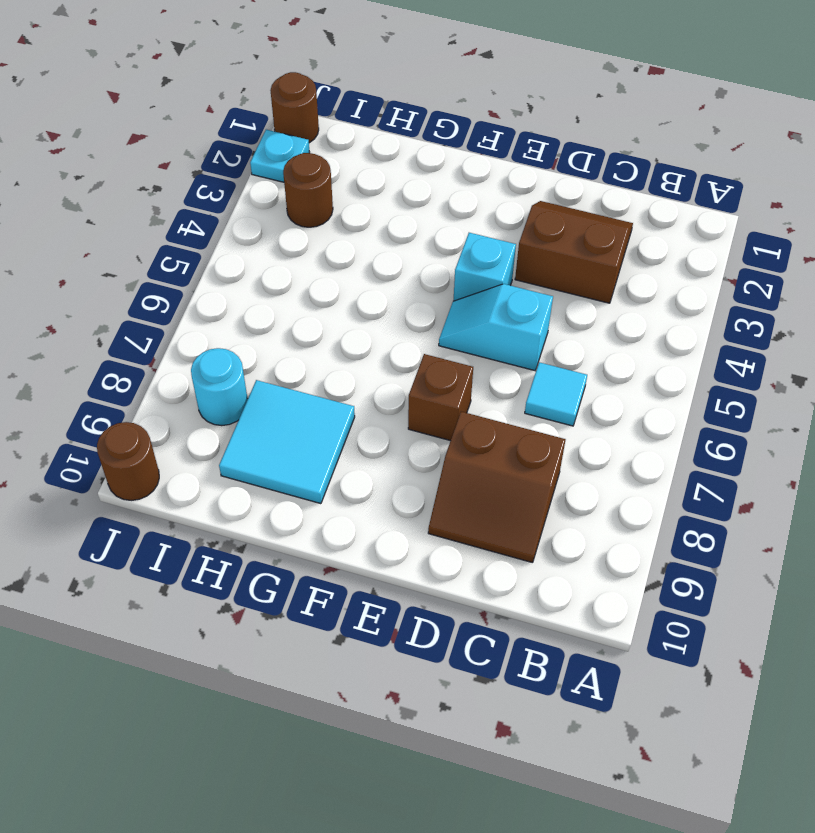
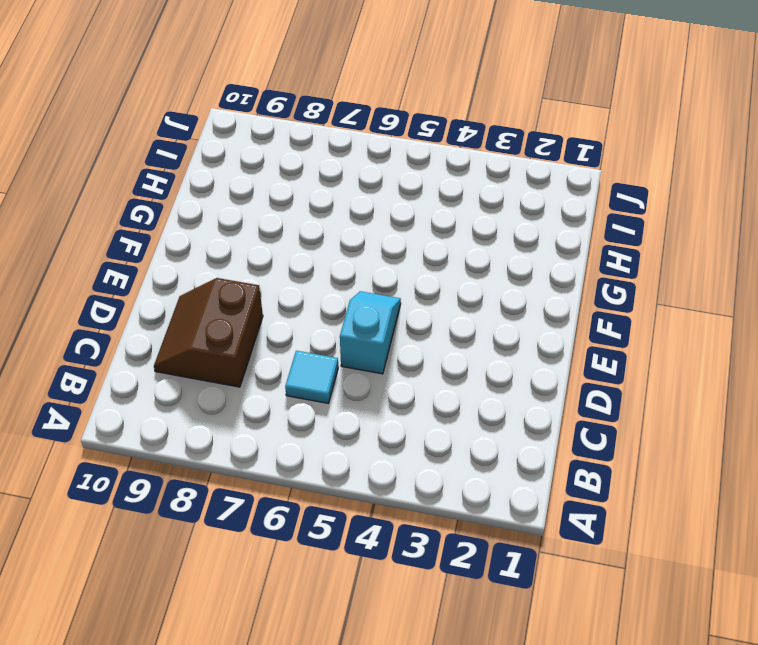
none -> brown slope C2:D3 level 1 top 3
none -> cyan brick E4 level 1
none -> brown brick E7 level 1

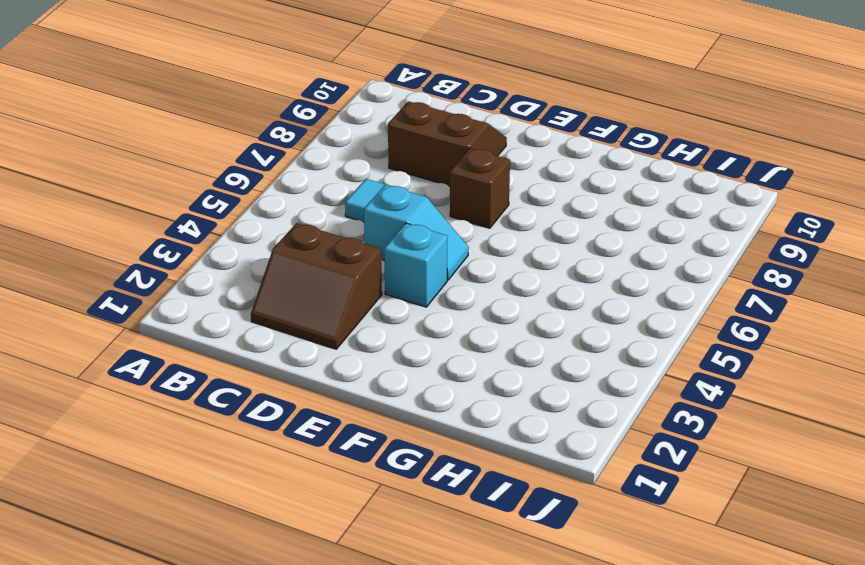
none -> cyan tile G8:H9 level 1
none -> brown round brick I3 level 1
none -> cyan round brick I8 level 1

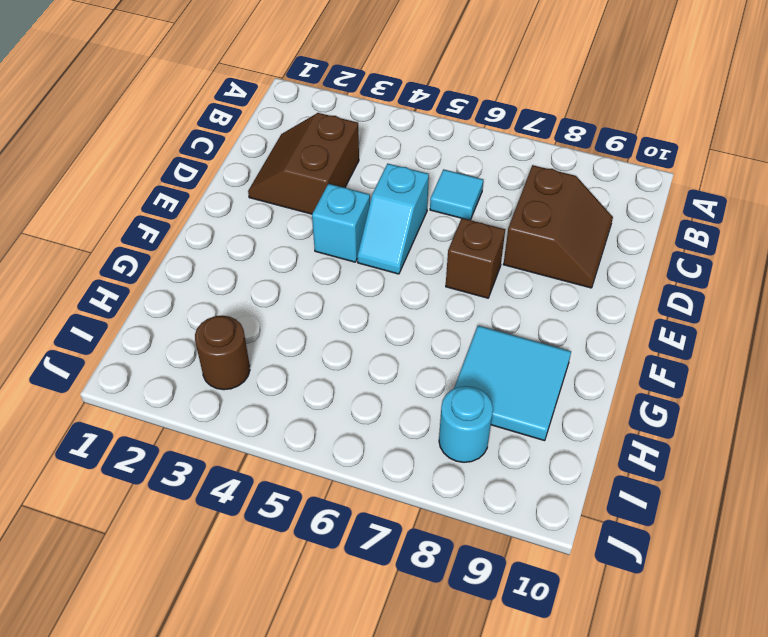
none -> brown round brick J1 level 1
none -> cyan plate J2 level 1
none -> brown round brick J10 level 1

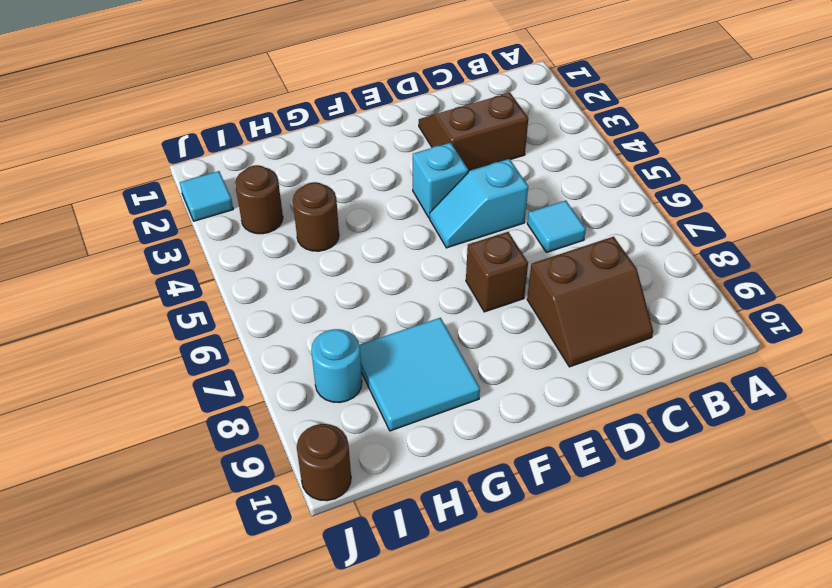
brown round brick H4 level 1 -> brown round brick J1 level 1
cyan tile J2 level 1 -> cyan plate J2 level 1

